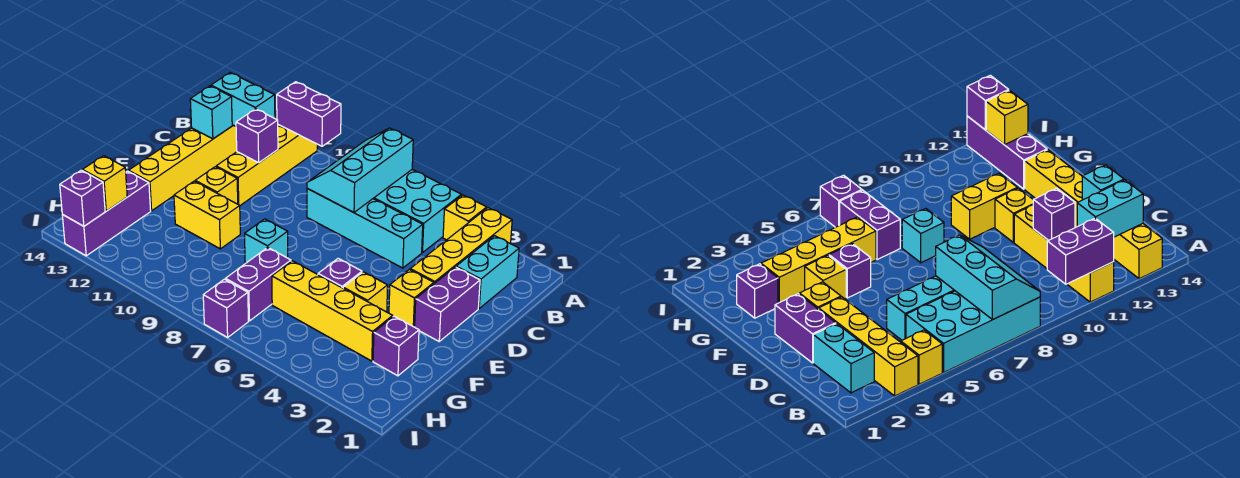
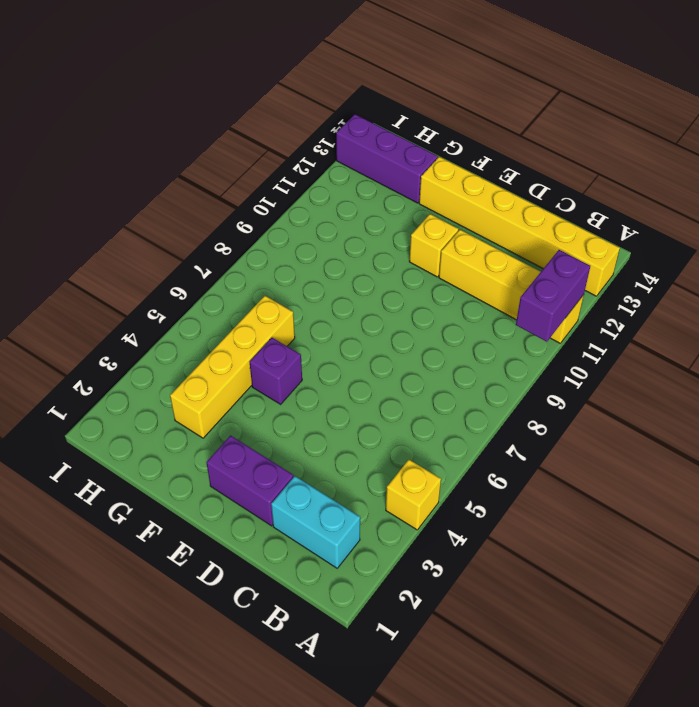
none -> yellow brick A3:D3 level 1
none -> cyan brick A5:B8 level 1
none -> cyan brick C5:C8 level 1

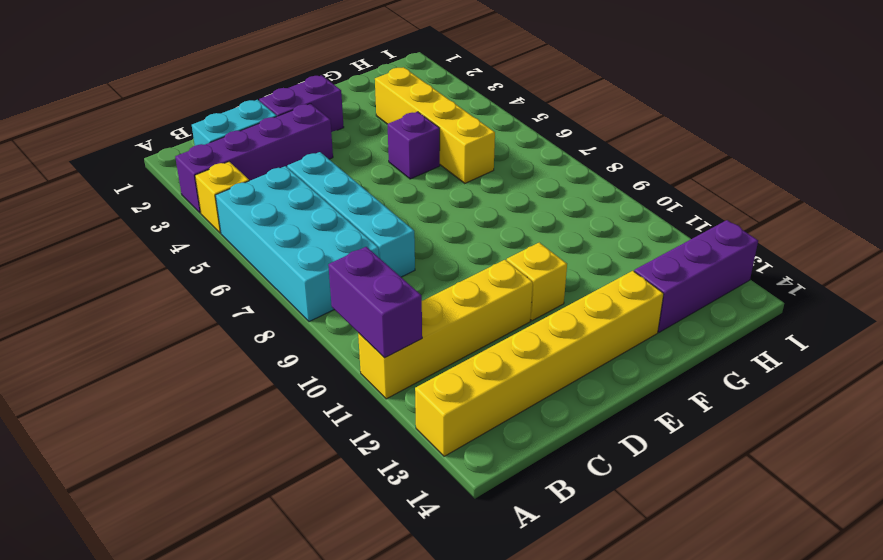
purple brick A3:D3 level 1 -> yellow brick A3:D3 level 1
none -> yellow brick E3 level 1
none -> yellow brick F4 level 1
none -> cyan brick F8 level 1

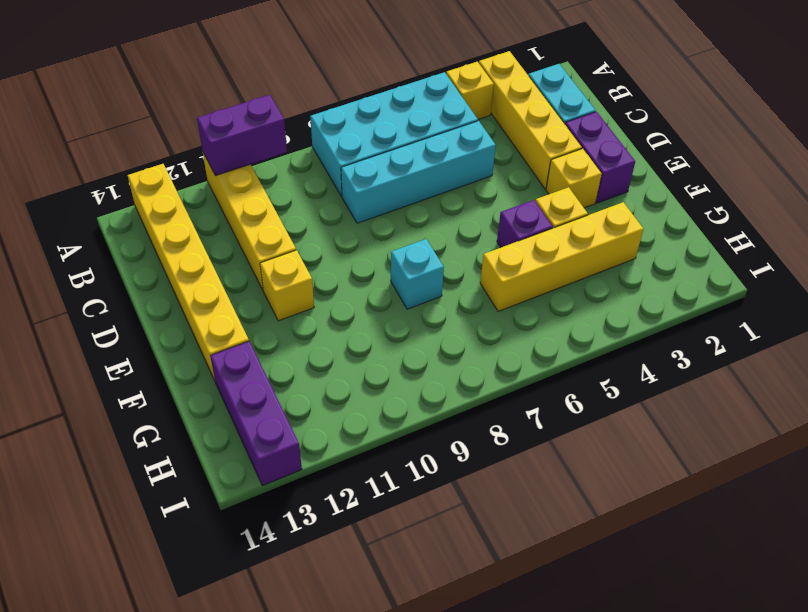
none -> yellow brick F10:F11 level 1
none -> purple brick G2 level 1
none -> purple brick G7:H7 level 1

